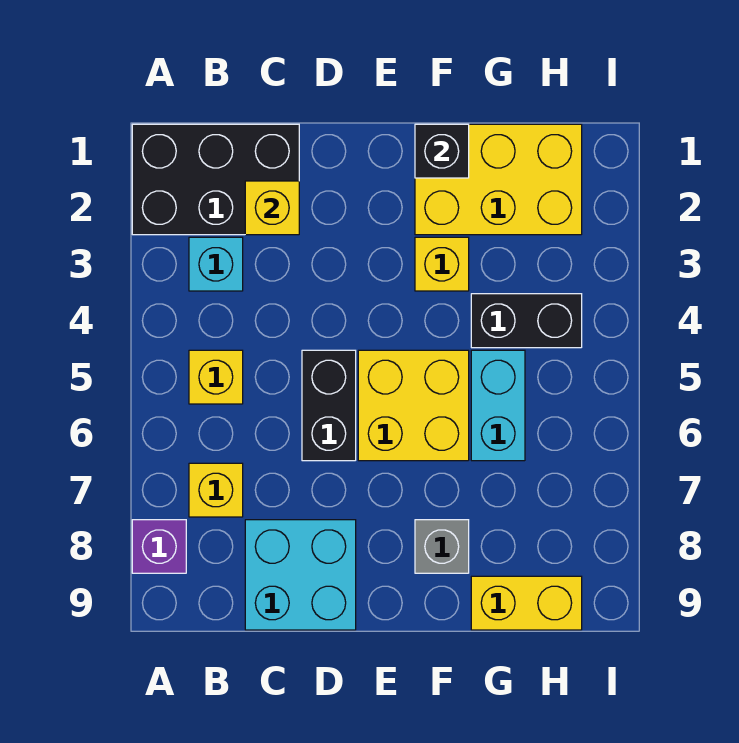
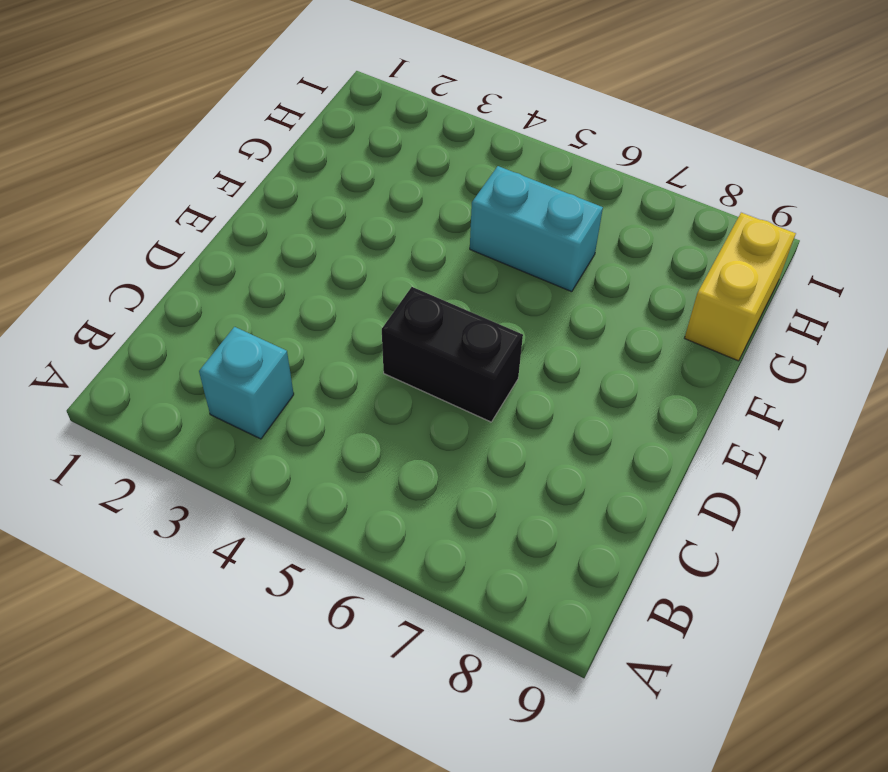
none -> black brick A1:C2 level 1
none -> purple brick A8 level 1
none -> yellow brick B5 level 1

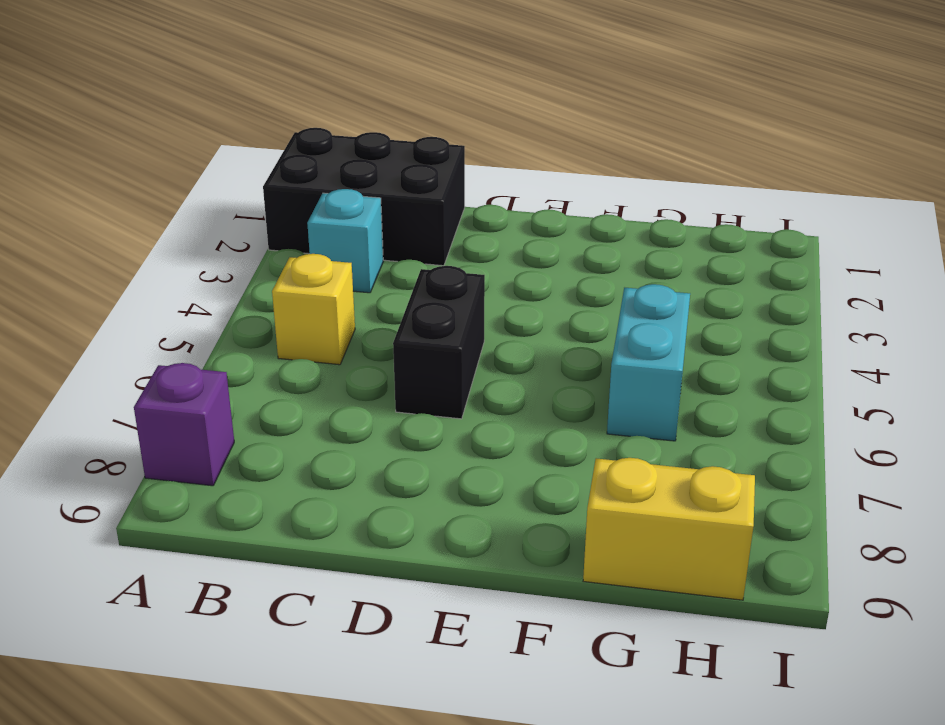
none -> yellow brick B7 level 1
none -> cyan brick C8:D9 level 1
none -> yellow brick E5:F6 level 1

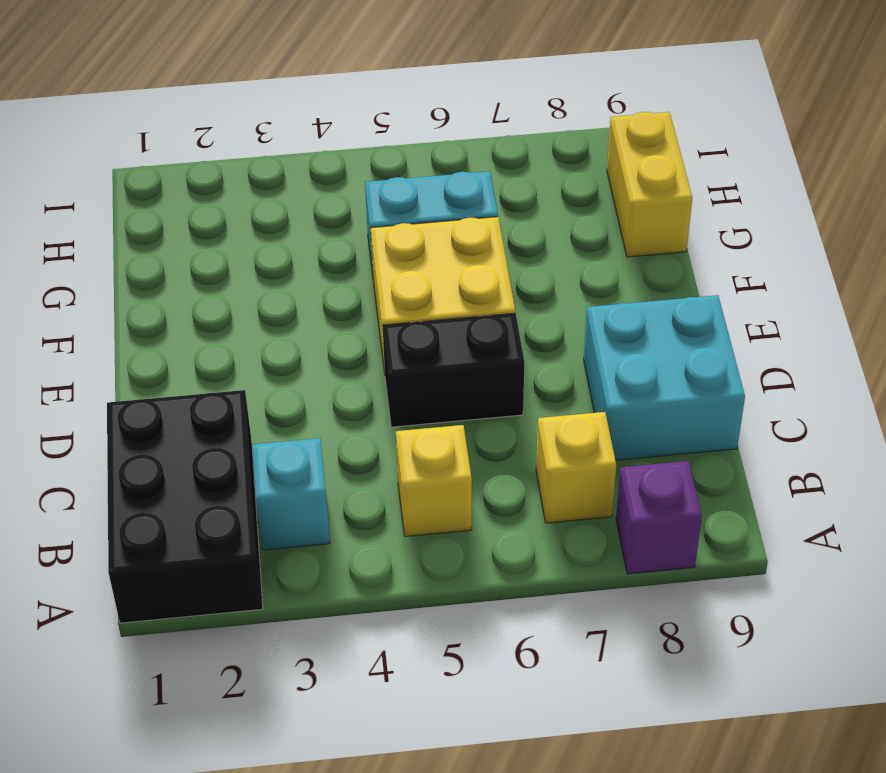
none -> yellow brick F1:H2 level 1
none -> yellow brick F3 level 1
none -> grey brick F8 level 1

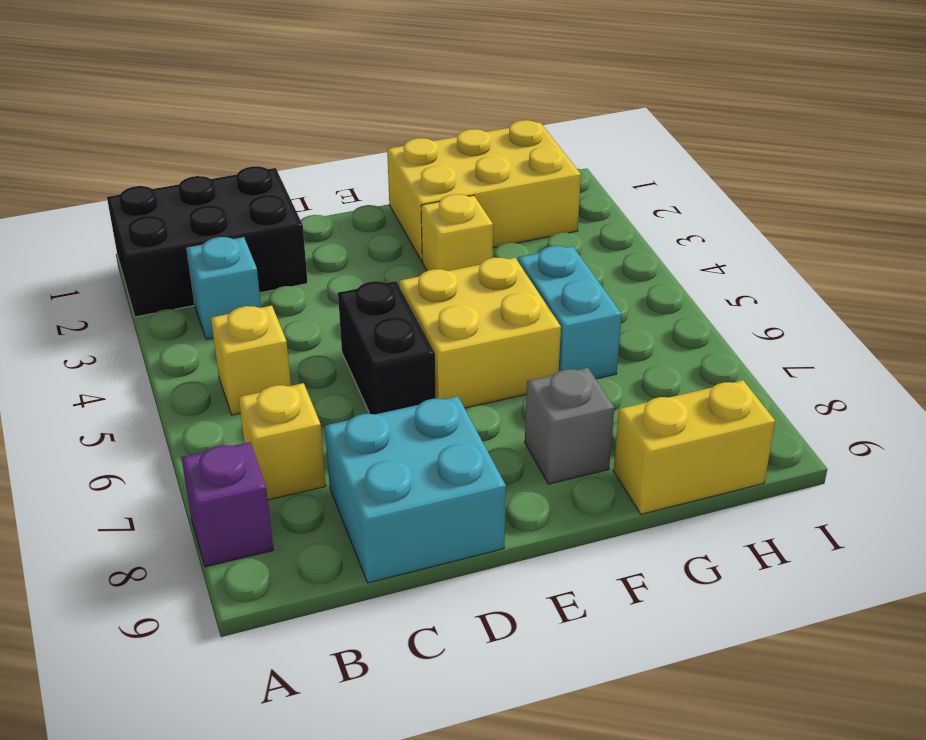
none -> black brick G4:H4 level 1
none -> yellow brick C2 level 2
none -> black brick F1 level 2

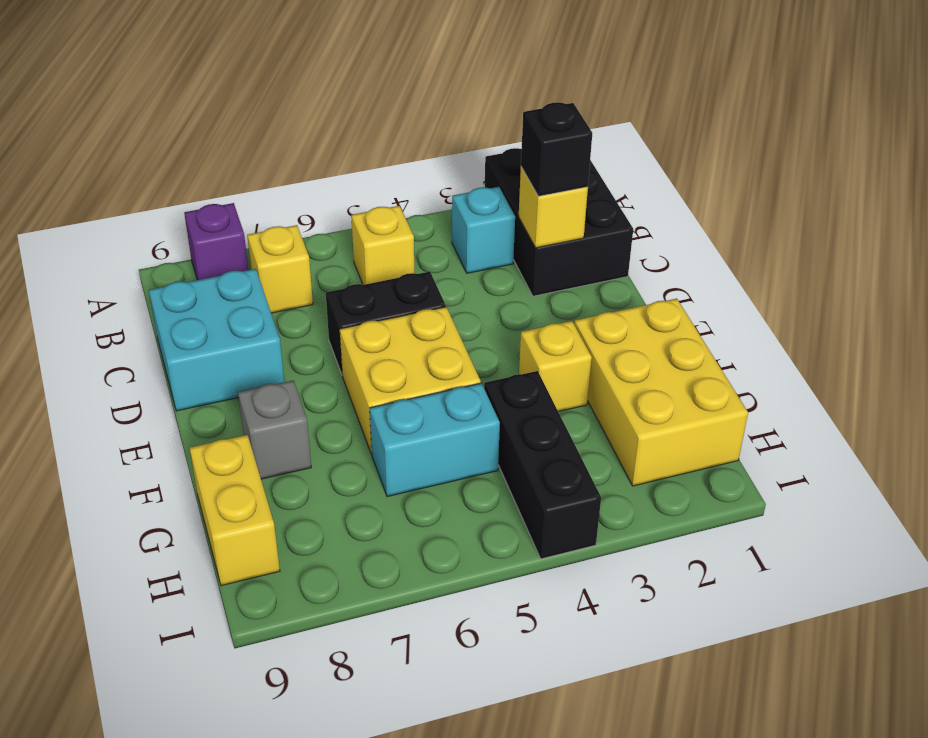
black brick C2 level 3 -> black brick F1 level 2
black brick G4:I4 level 1 -> black brick G4:H4 level 1

